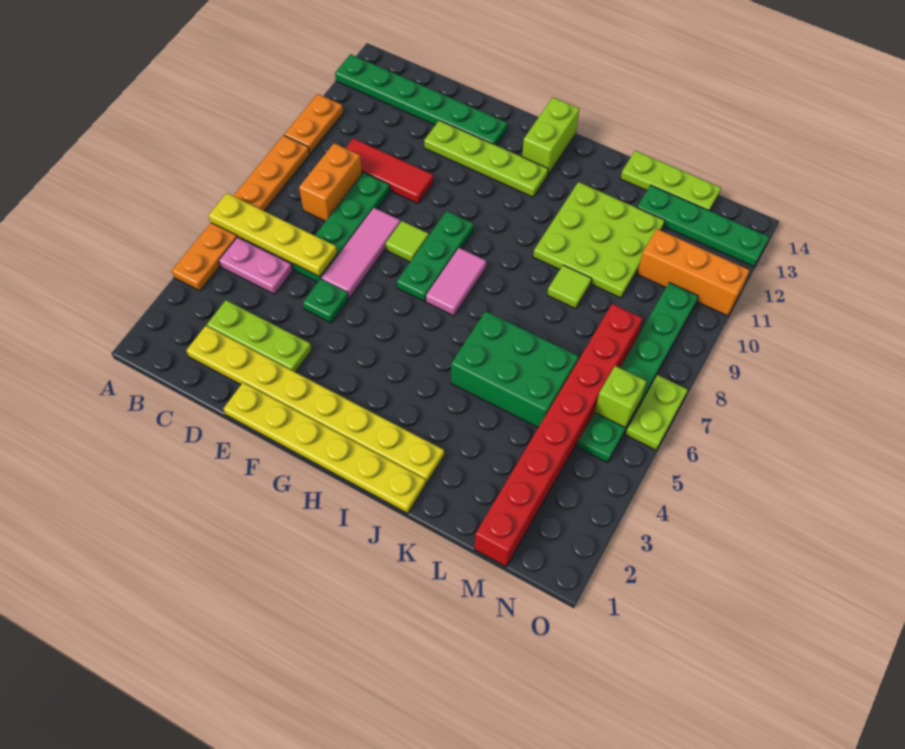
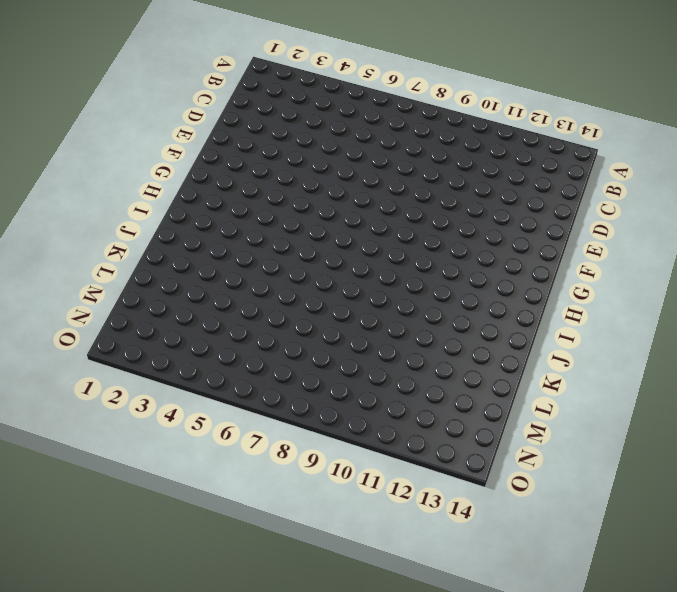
none -> orange plate A4:A9 level 1
none -> orange plate A10:A11 level 1
none -> green plate A13:F13 level 1

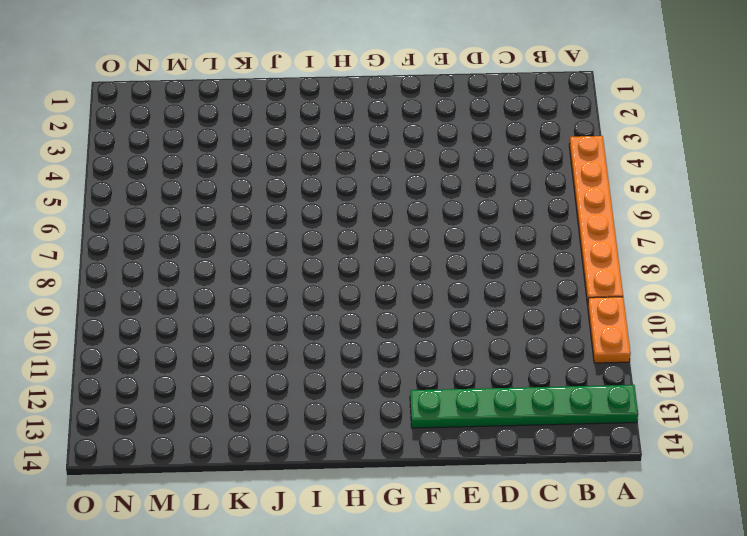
none -> pink plate B5:C5 level 1
none -> yellow plate C2:J2 level 1
none -> lime plate C3:E3 level 1

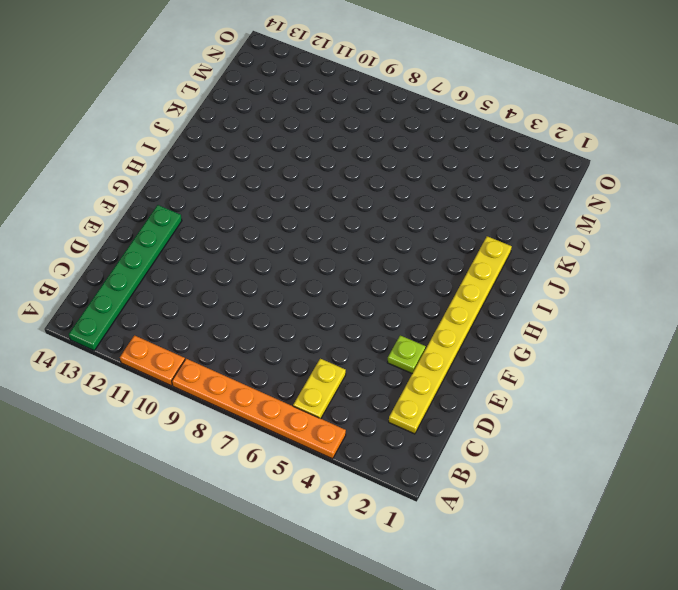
yellow plate B5:C5 level 1 -> pink plate B5:C5 level 1
lime plate E3 level 1 -> lime plate C3:E3 level 1
none -> orange brick C8:C9 level 1
none -> red tile C10:E10 level 1
none -> green plate D6:D9 level 1

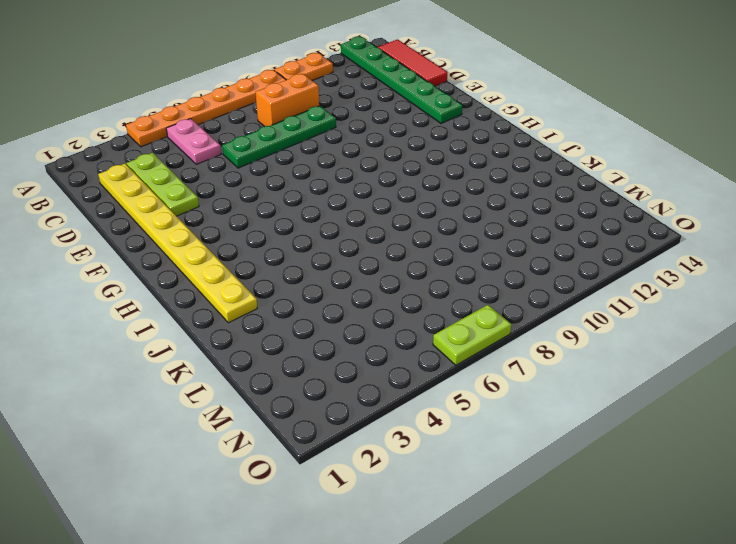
red tile B14:D14 level 1 -> red tile C10:E10 level 1
none -> yellow plate E1:J1 level 1
none -> green plate E5 level 1
none -> pink tile E6:E8 level 1

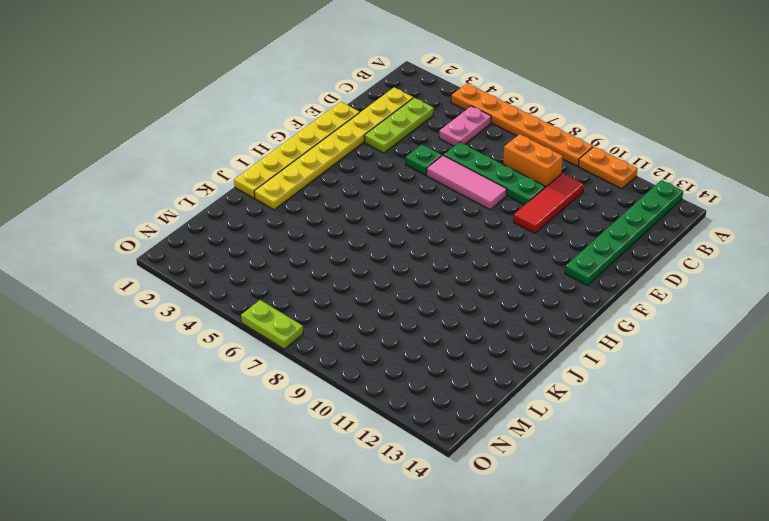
none -> lime plate E12:H12 level 1
none -> lime tile F8 level 1
none -> green plate G7:G9 level 1

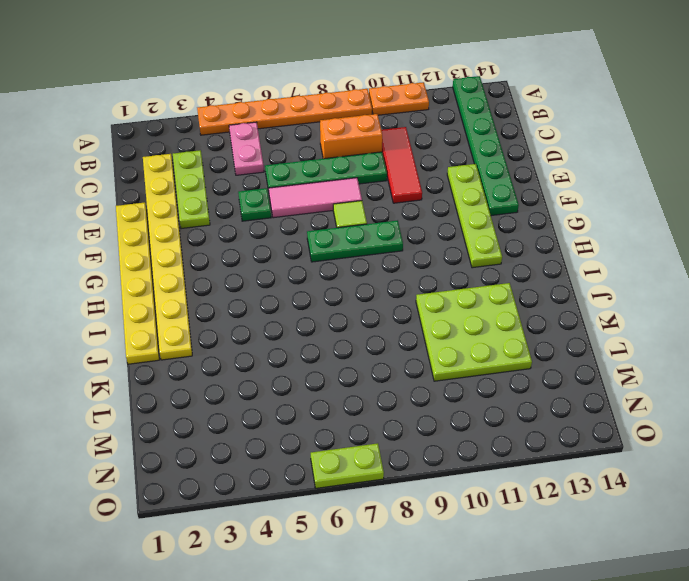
none -> pink tile H7:H8 level 1
none -> lime brick H13:H14 level 1
none -> green brick J5:L6 level 1

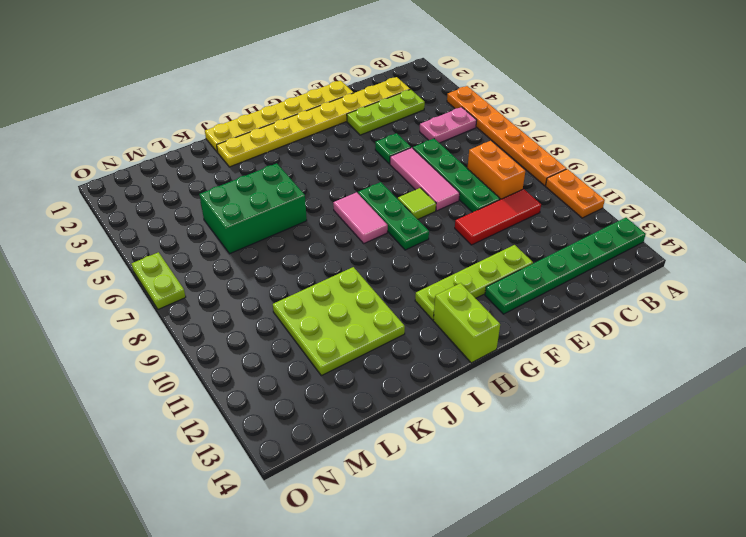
none -> lime tile K9 level 1
none -> lime plate K14:M14 level 1
none -> green plate L13:O13 level 1

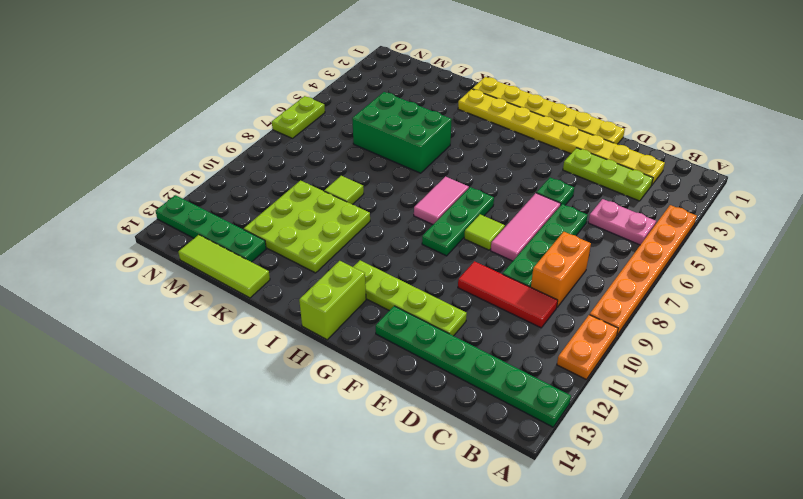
lime tile K14:M14 level 1 -> lime plate K14:M14 level 1
none -> red brick M1:M8 level 1
none -> orange brick M11:O11 level 1
none -> green plate N5:N10 level 1

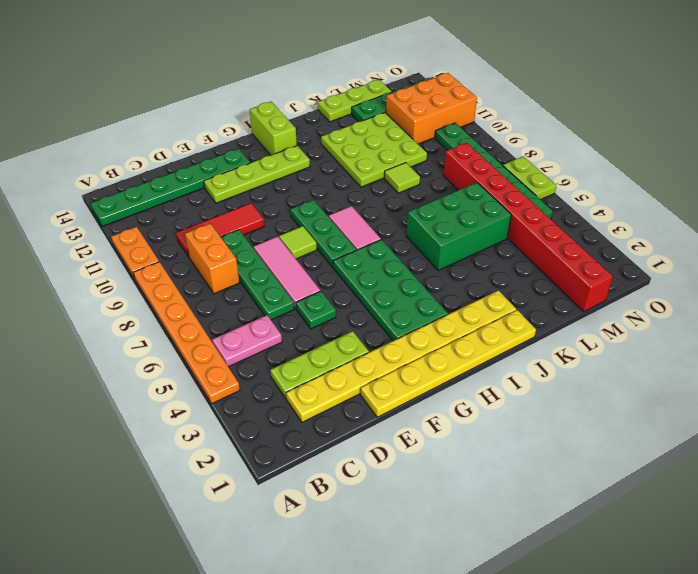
green plate G3:H6 level 1 -> none
orange brick M11:O12 level 1 -> orange brick M11:O11 level 1
none -> yellow plate A6:D6 level 2
none -> lime brick N6 level 2

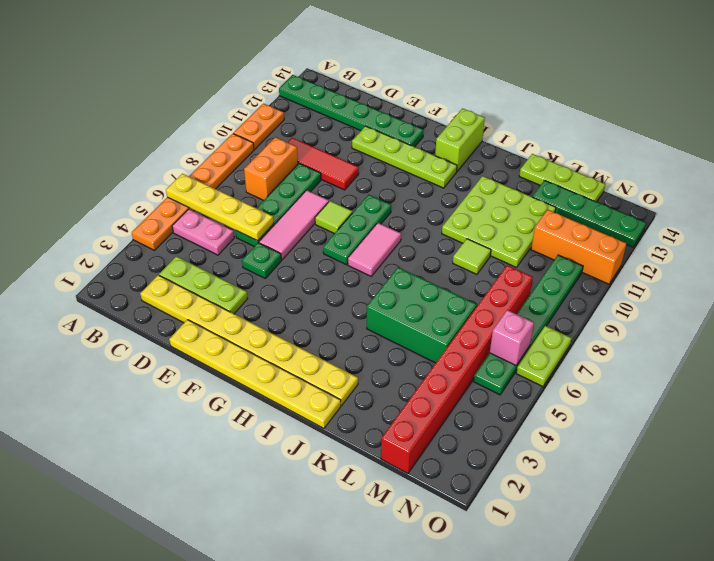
pink brick N6 level 2 -> lime brick N6 level 2

